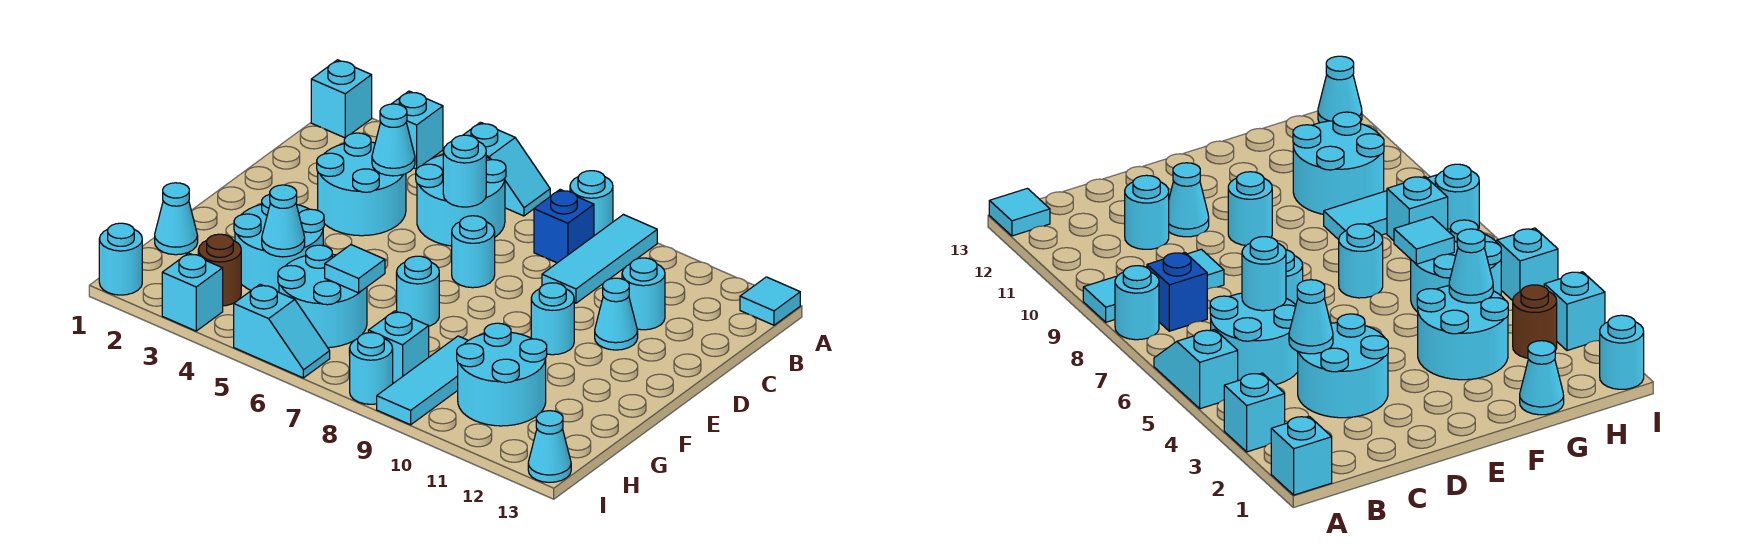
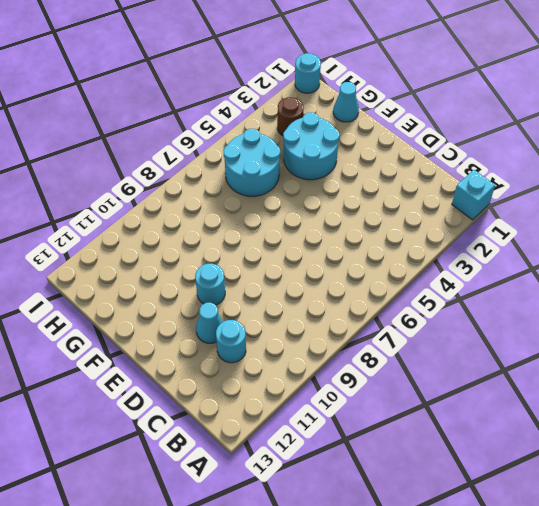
none -> cyan brick A3 level 1
none -> cyan slope A5:A6 level 1 top 5
none -> cyan round brick A8 level 1
none -> cyan tile A9:C9 level 1

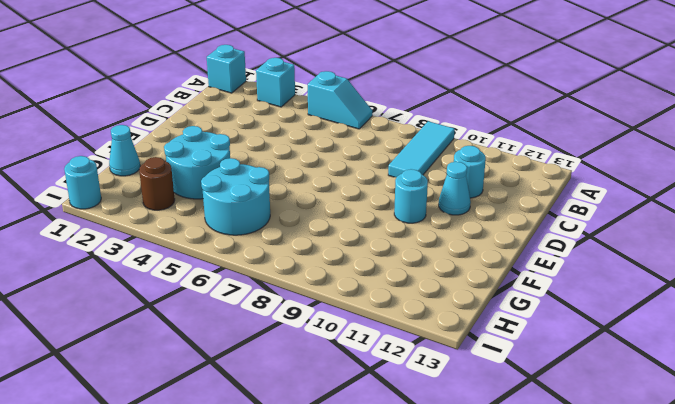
none -> cyan round brick A8 level 1
none -> cyan tile A13 level 1
none -> cyan round brick B5:C6 level 1
none -> blue brick B8 level 1

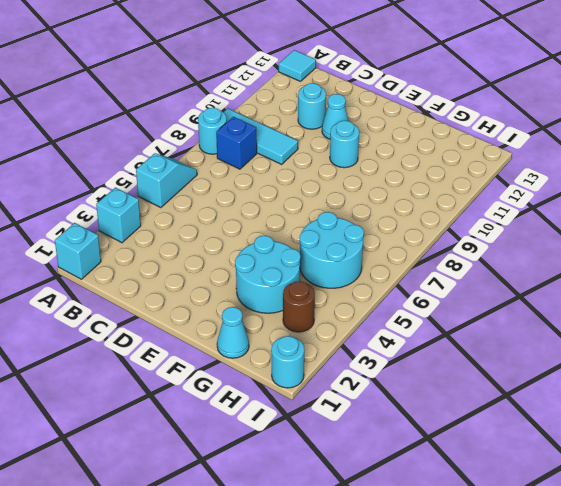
none -> cyan round brick B5:C6 level 1
none -> cyan round brick C3:D4 level 1
none -> cyan round brick D7 level 1
none -> cyan round brick F7 level 1

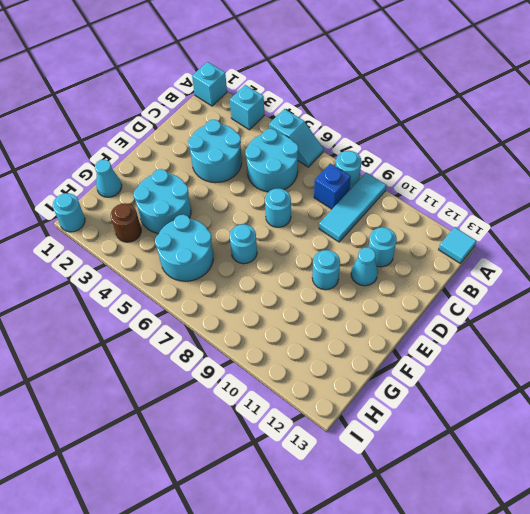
none -> cyan tile G9:I9 level 1
none -> cyan round brick G10:H11 level 1
none -> cyan brick H8 level 1
none -> cyan brick I3 level 1

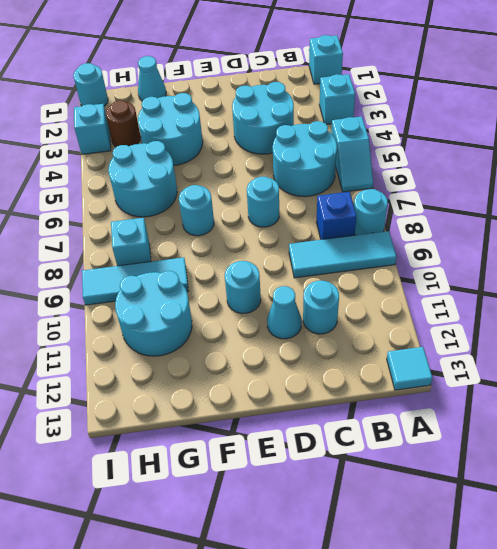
none -> cyan slope I5:I6 level 1 top 5
none -> cyan round brick I8 level 1
none -> cyan cone I13 level 1
none -> cyan cone C4 level 2

